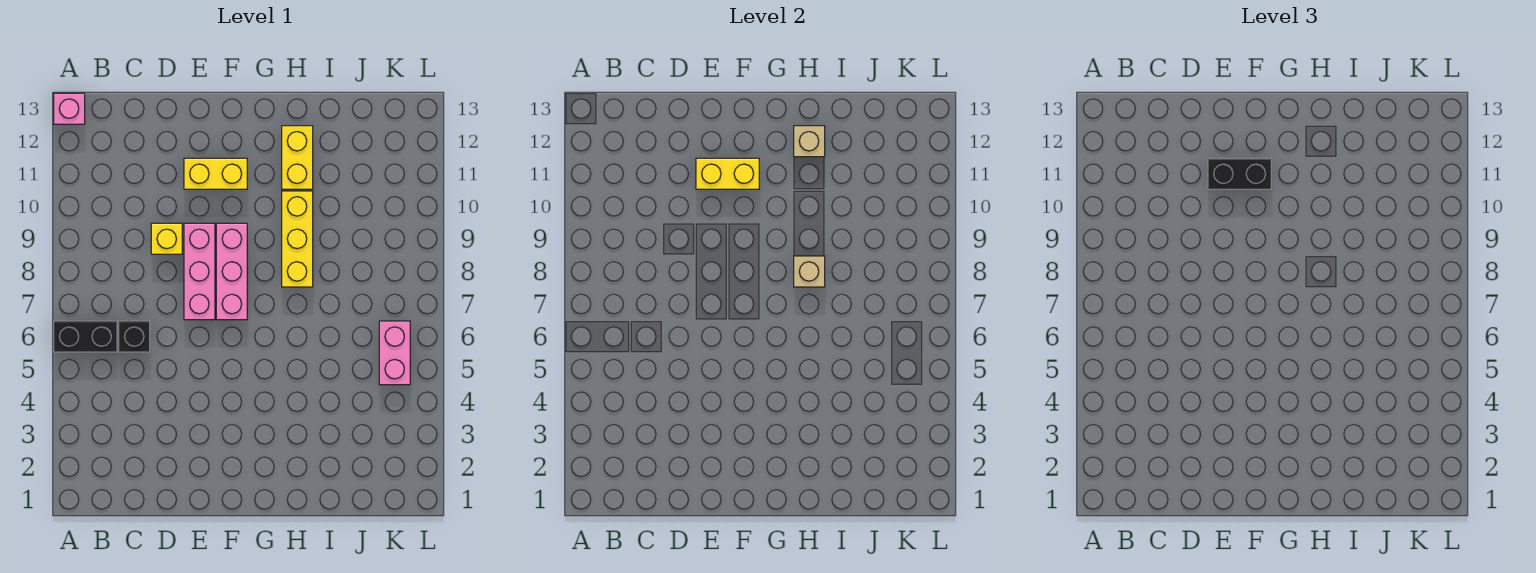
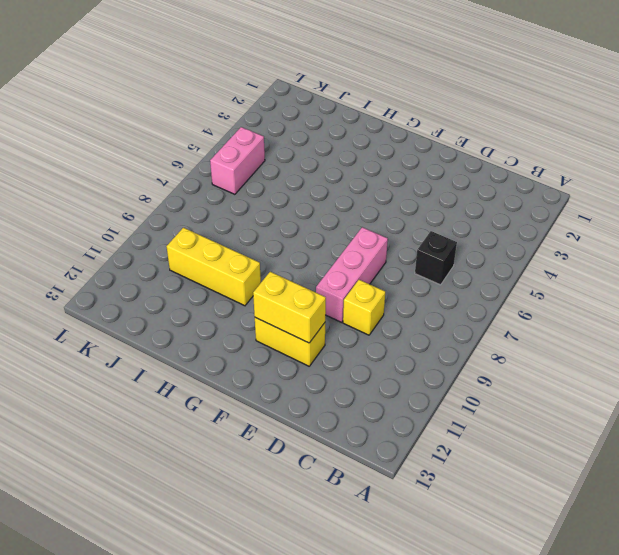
yellow brick H10:J10 level 1 -> yellow brick H8:H10 level 1
none -> black brick A6:B6 level 1
none -> pink brick A13 level 1
none -> pink brick F7:F9 level 1

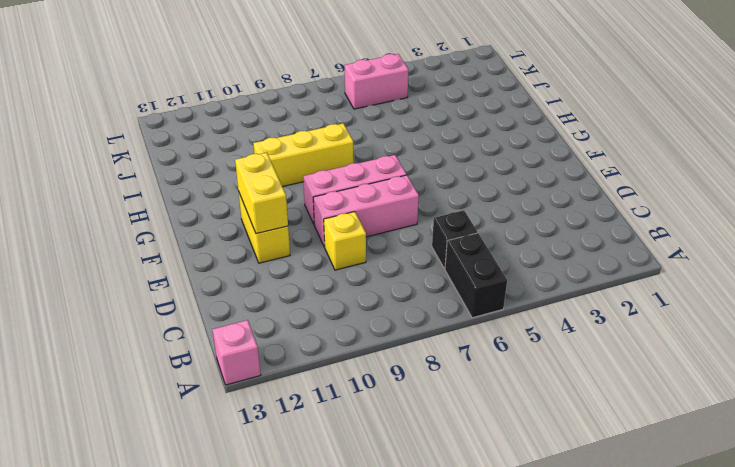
none -> yellow brick H11:H12 level 1
none -> tan brick H8 level 2
none -> tan brick H12 level 2

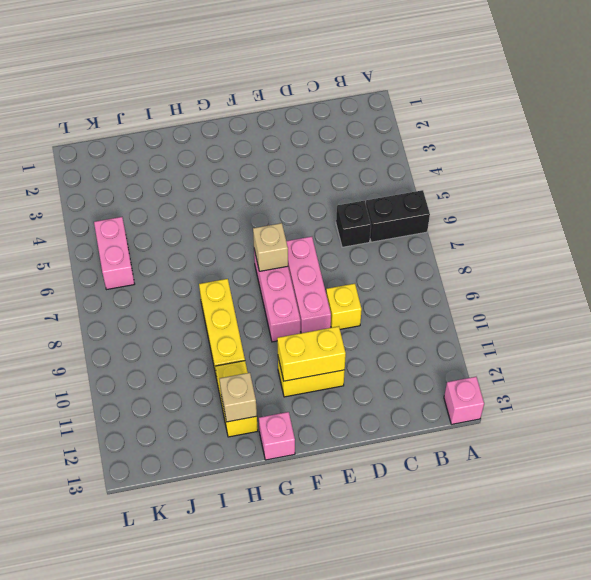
tan brick F7 level 2 -> tan brick H8 level 2
pink brick G13 level 1 -> none
none -> black brick E11:F11 level 3

